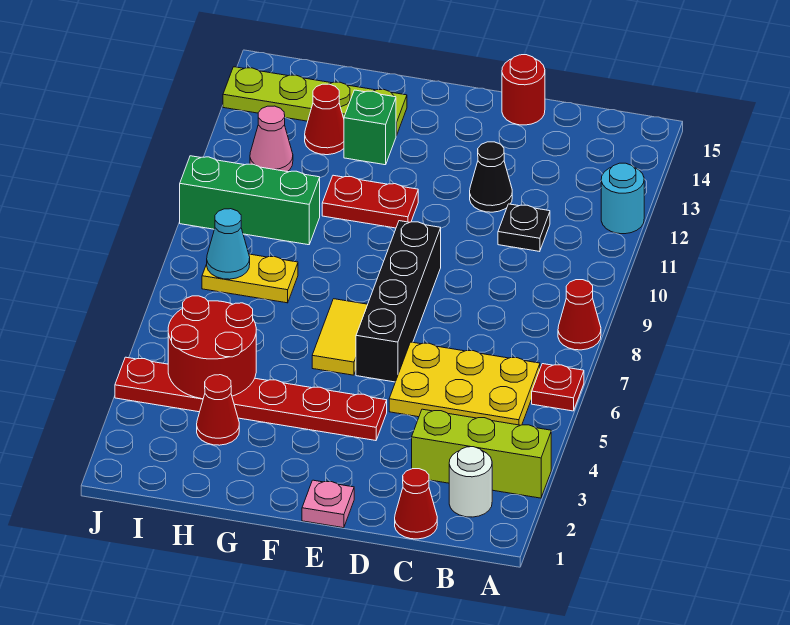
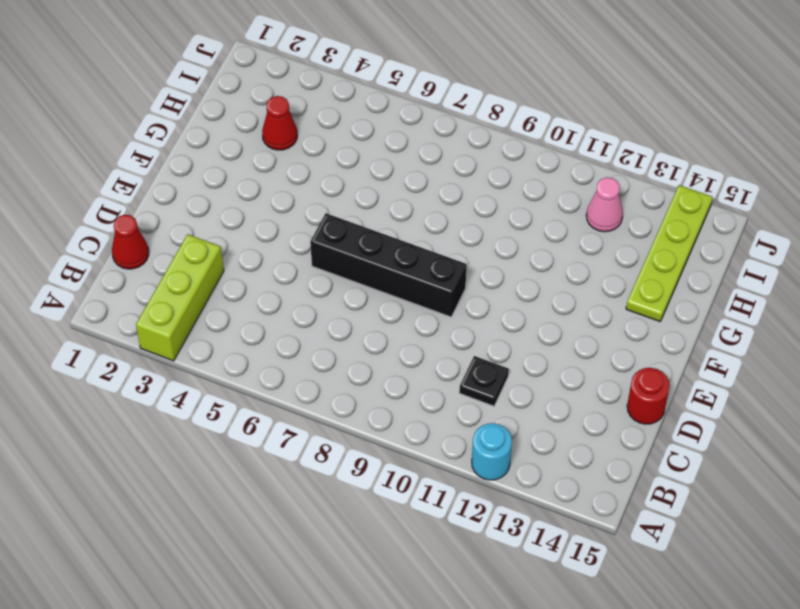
none -> red plate A6 level 1
none -> red cone A8 level 1
none -> white round brick B2 level 1

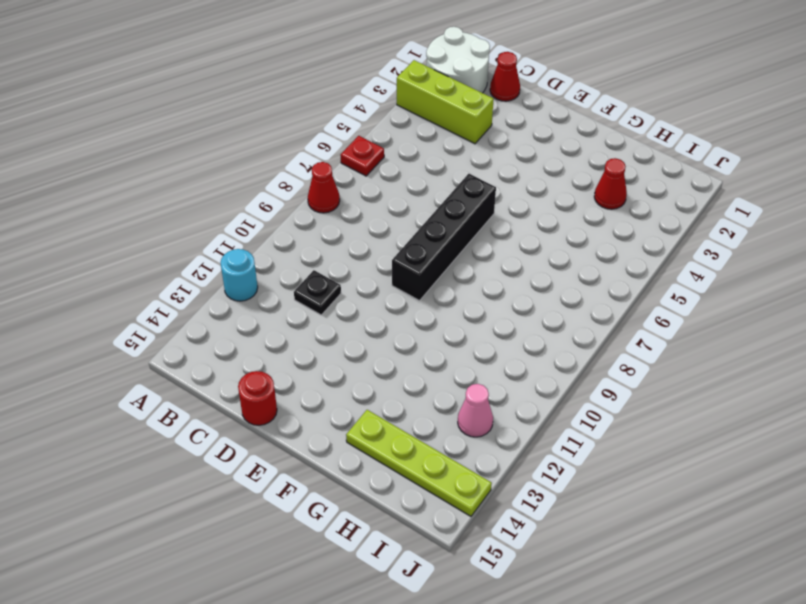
white round brick A1:B2 level 1 -> white round brick B2 level 1
none -> yellow plate B5:D6 level 1
none -> black cone D12 level 1
none -> pink plate E1 level 1

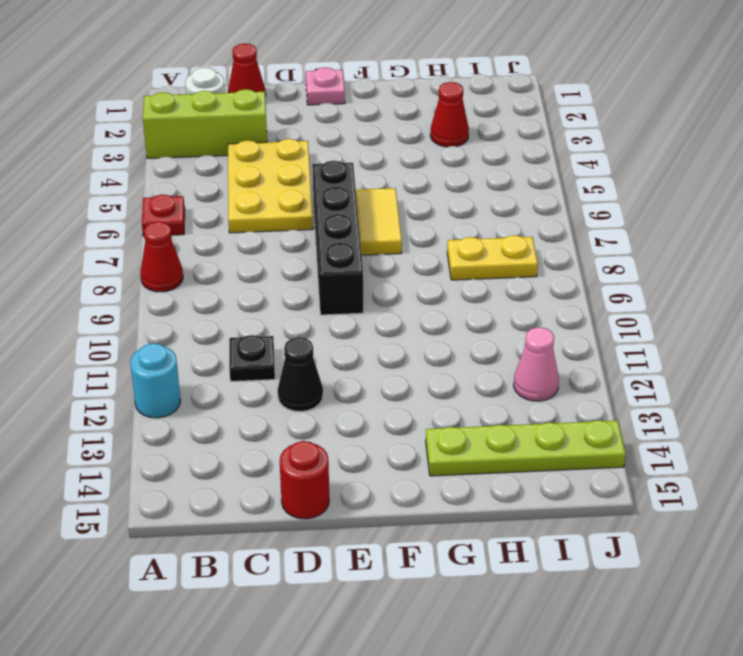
yellow plate C4:D6 level 1 -> yellow plate B5:D6 level 1
none -> red plate E4:J4 level 1
none -> red plate F11:G11 level 1
none -> green brick G13 level 1

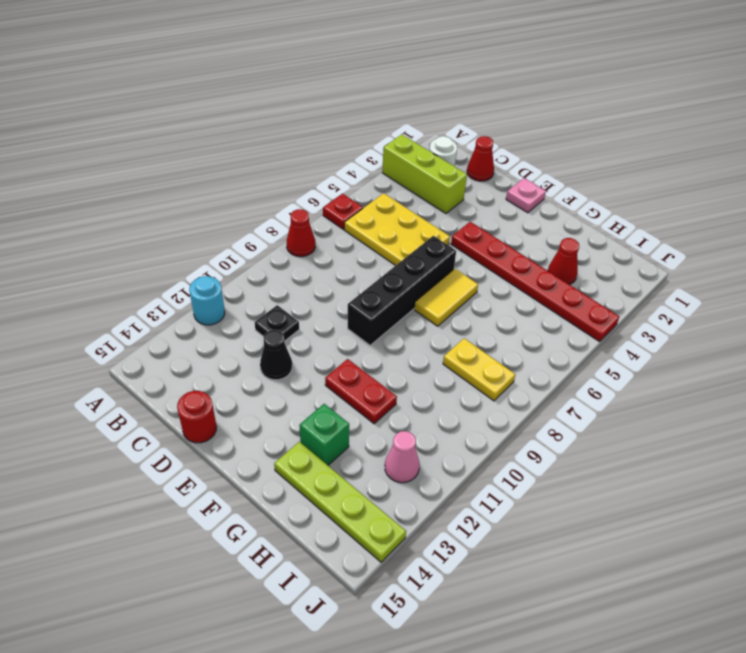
none -> green brick H10:J10 level 1
none -> red cone H13 level 1
none -> red round brick H4:I5 level 2

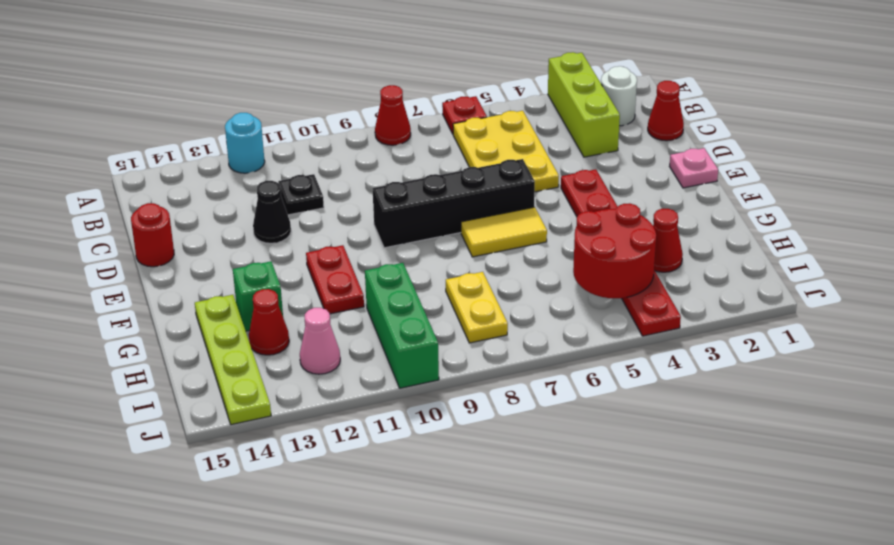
none -> cyan cone I8 level 2

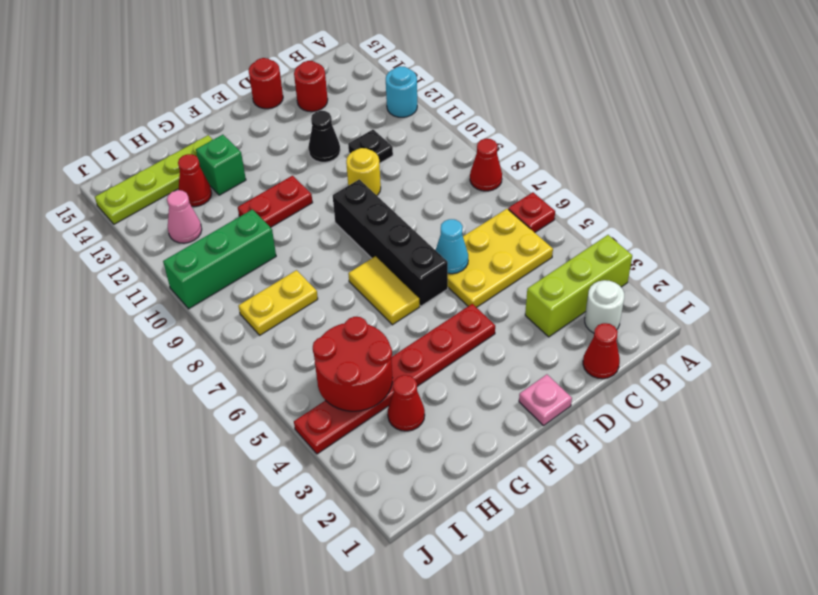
red round brick C14 level 1 -> none
cyan cone D6 level 2 -> cyan cone I8 level 2
yellow round brick D10 level 1 -> none

